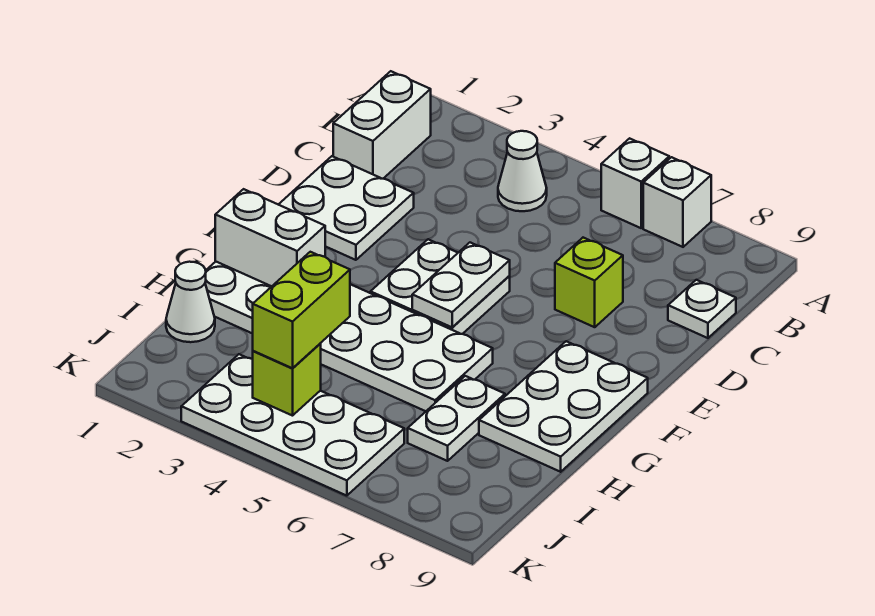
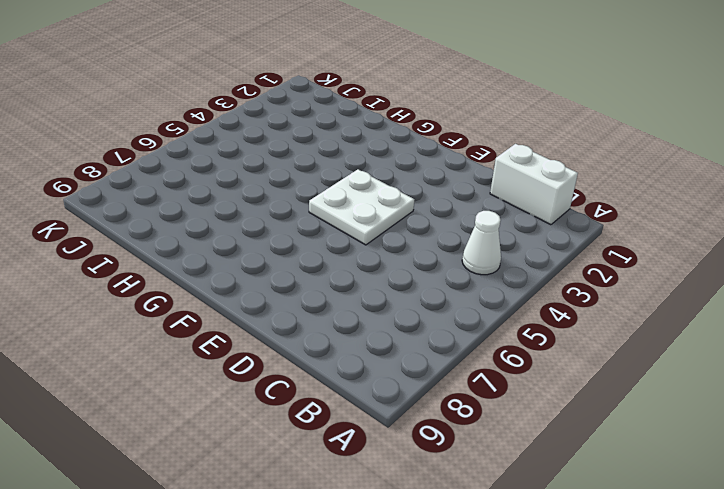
none -> white brick A6 level 1
none -> white brick A7 level 1
none -> white plate C9 level 1

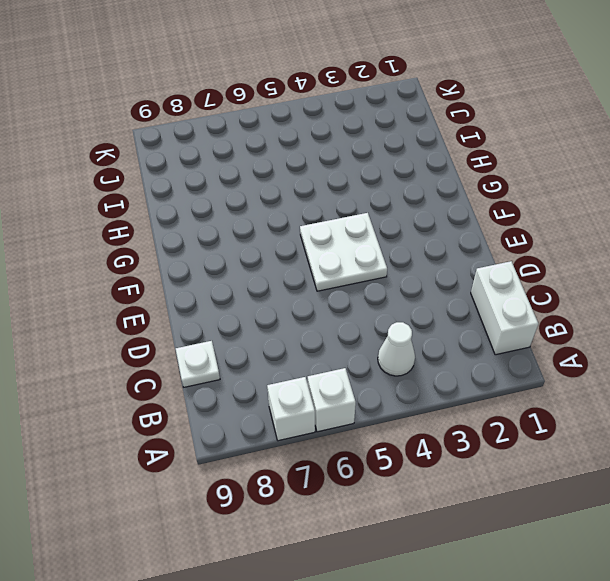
none -> white plate D1:E2 level 1
none -> lime brick D7 level 1
none -> white plate F8:H9 level 1

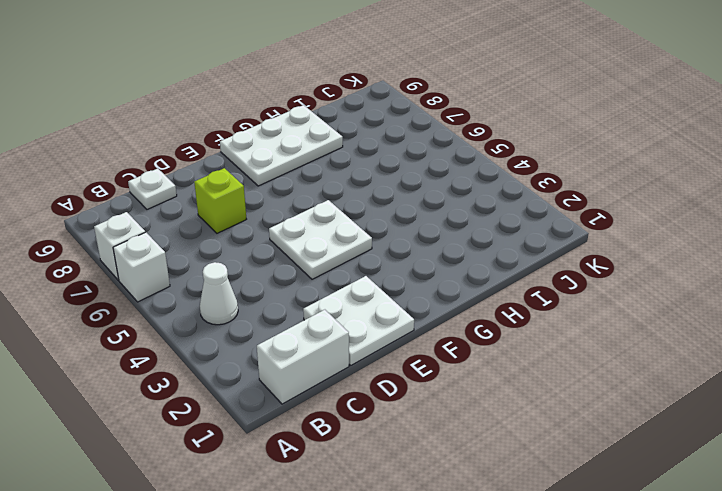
none -> white plate G1:H6 level 1
none -> white plate H7:I7 level 1
none -> white cone I1 level 1

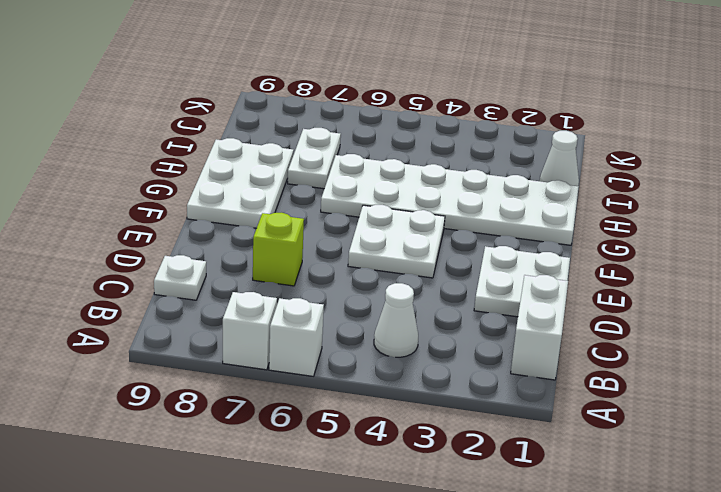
none -> white plate J3:K6 level 1
none -> white plate E5:F5 level 2
none -> white brick G1:G2 level 2

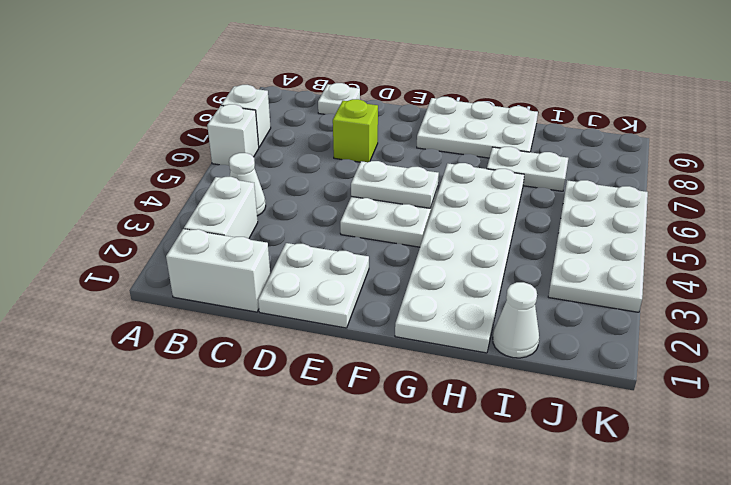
white brick B2:B3 level 1 -> white brick G1:G2 level 2
none -> lime brick J4 level 2
none -> lime brick I4:J4 level 3

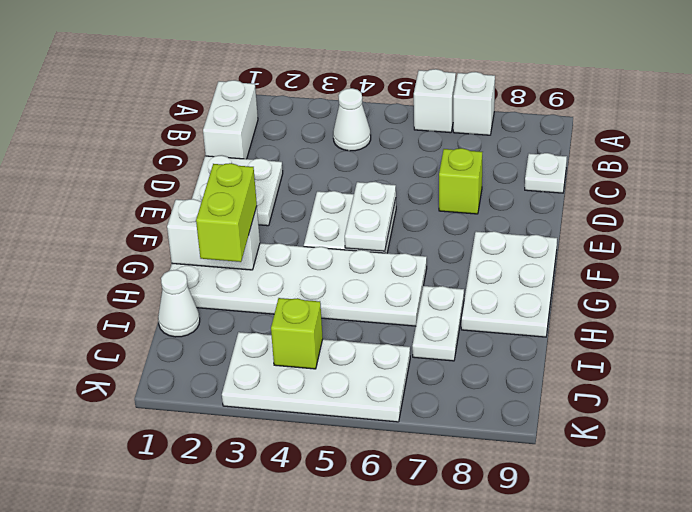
lime brick G2:H2 level 3 -> lime brick I4:J4 level 3

